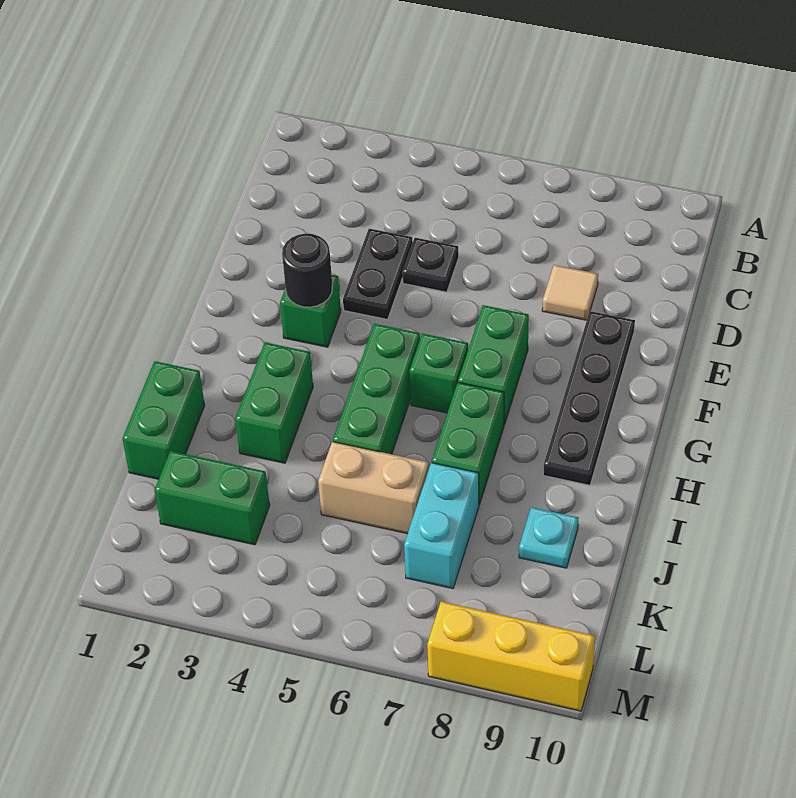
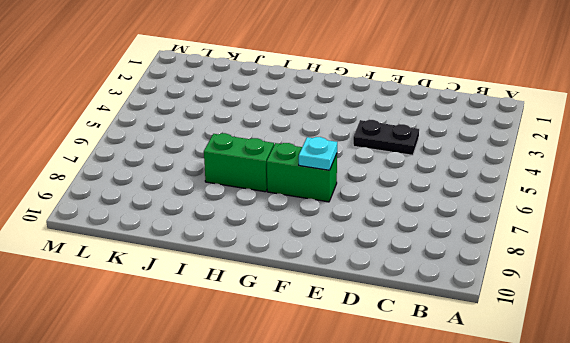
cyan plate F7 level 2 -> cyan plate J9 level 1
none -> black plate D5 level 1
none -> tan tile D8 level 1
none -> black plate E9:H9 level 1

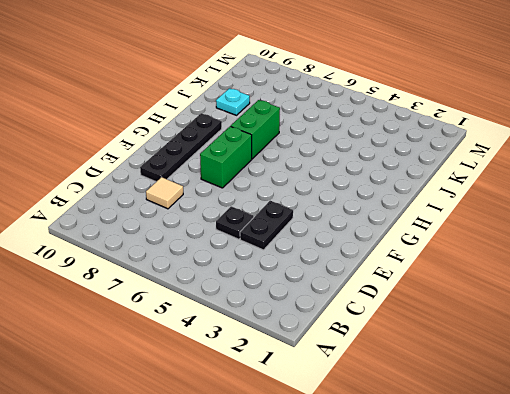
none -> green brick F3 level 1
none -> green brick G5:I5 level 1
none -> green brick G6 level 1

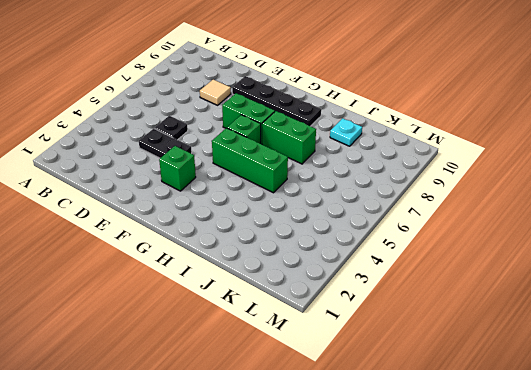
none -> green brick H3:I3 level 1
none -> green brick I1:J1 level 1
none -> tan brick J5:J6 level 1

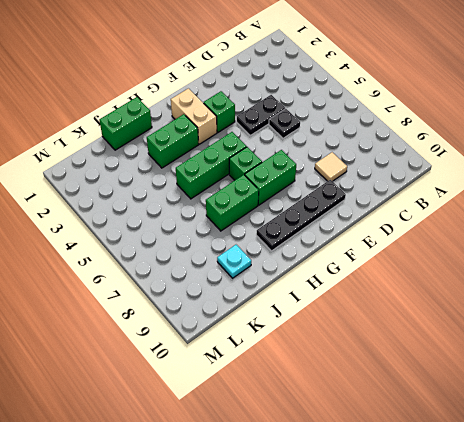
tan brick G2:G3 level 1 -> tan brick J5:J6 level 1
none -> cyan brick J7:K7 level 1
none -> green brick K2:K3 level 1
none -> yellow brick M8:M10 level 1

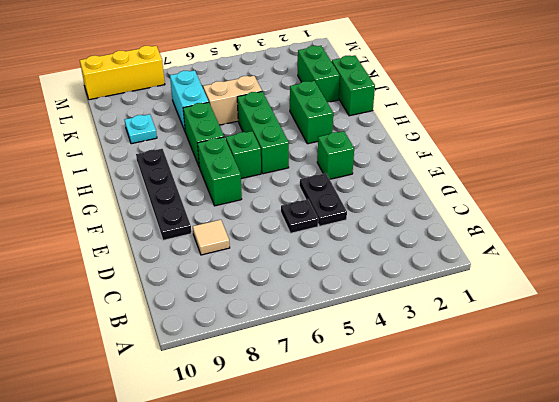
green brick J2:K2 level 1 -> green brick K2:K3 level 1
none -> black round brick F3 level 2

